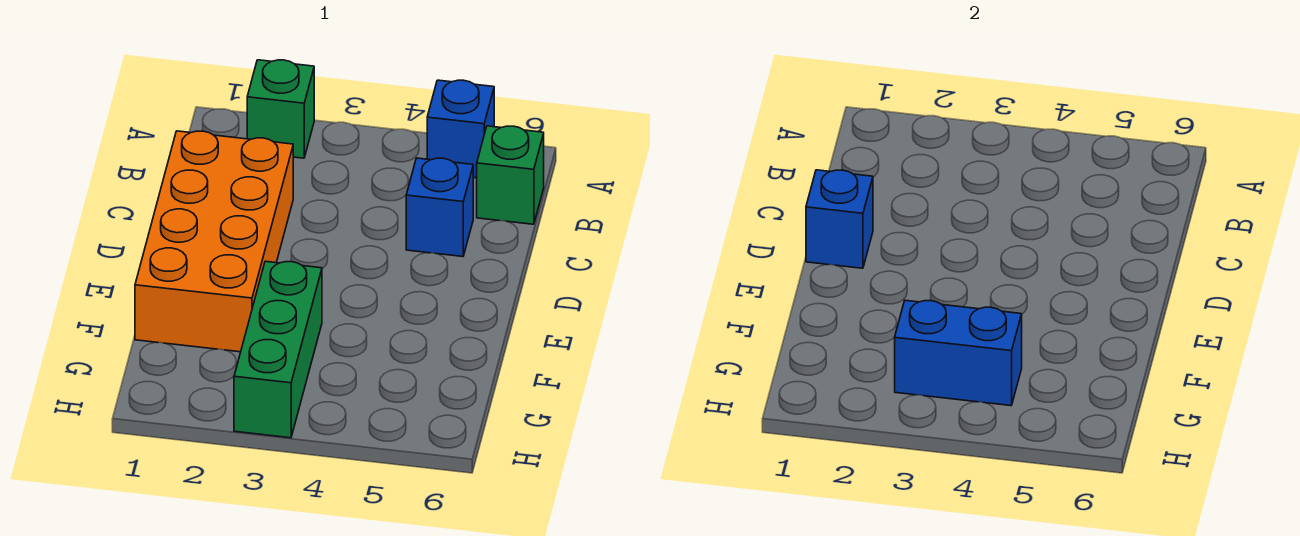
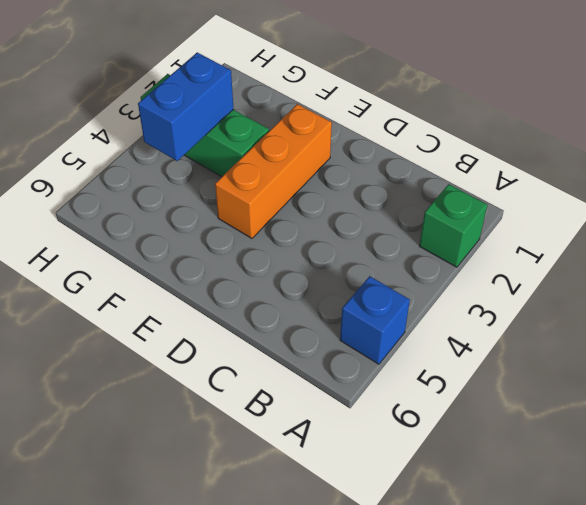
orange brick E2:E4 level 1 -> orange brick C1:F2 level 1
none -> green brick B6 level 1
none -> blue brick C5 level 1

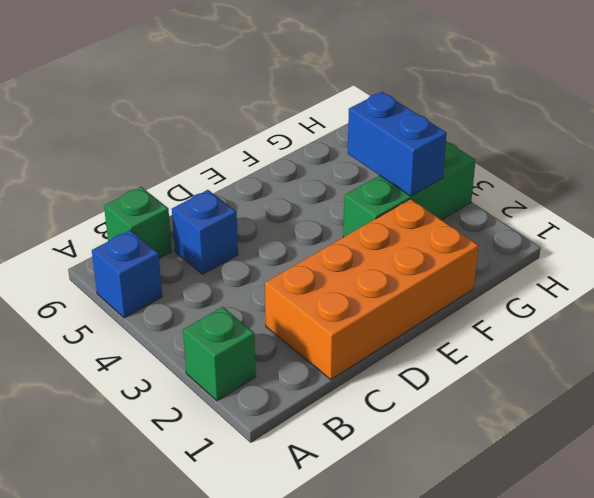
none -> blue brick D1 level 2

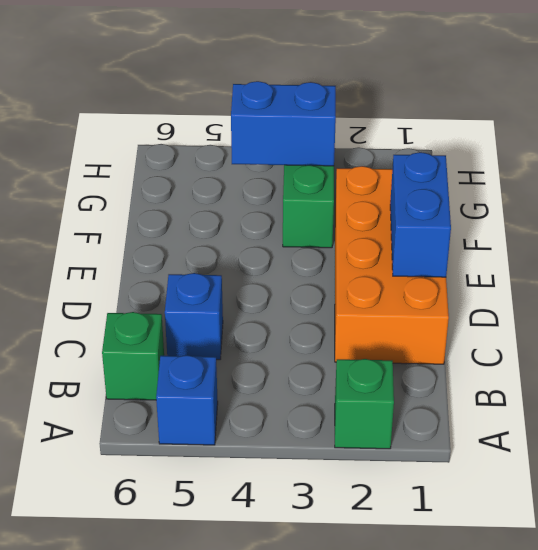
blue brick D1:E1 level 2 -> blue brick D1 level 2

